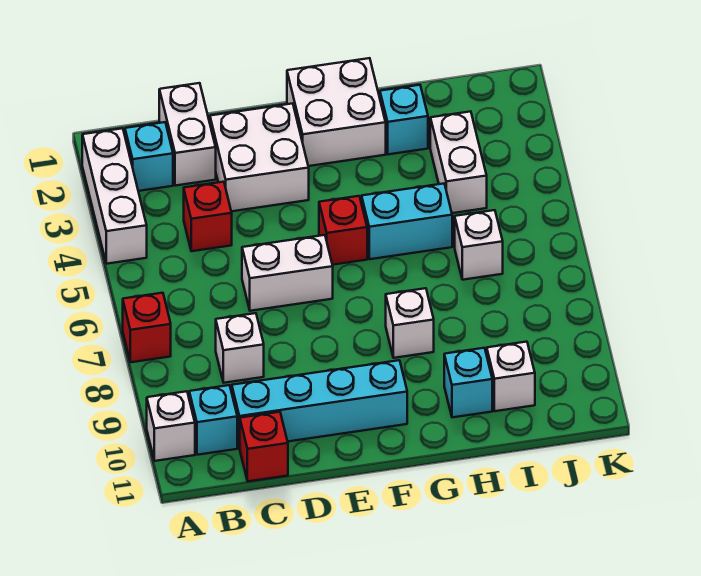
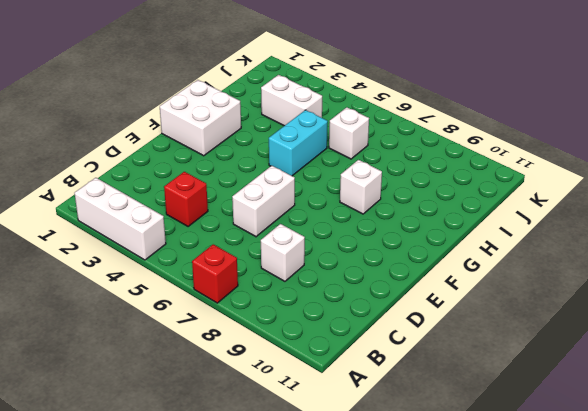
none -> white brick A10 level 1
none -> cyan brick B2 level 1
none -> cyan brick B10 level 1

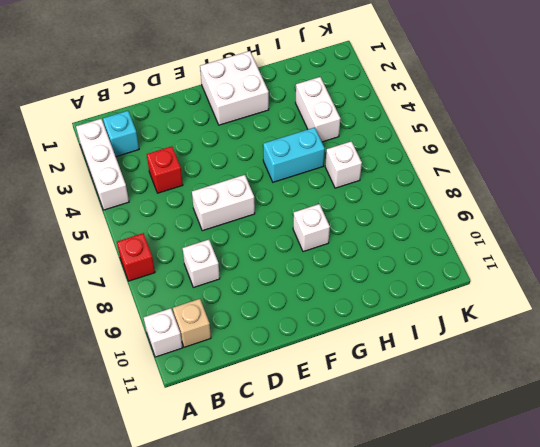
tan brick B10 level 1 -> cyan brick B10 level 1
none -> white brick C1:C2 level 1
none -> cyan brick C10:F10 level 1
none -> red brick C11 level 1

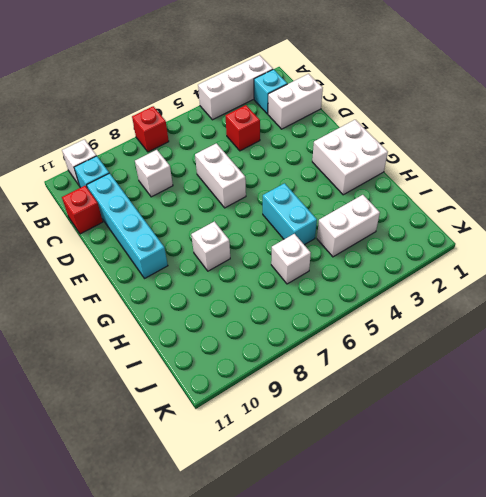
none -> white brick D2:E3 level 1
none -> red brick F5 level 1
none -> cyan brick H2 level 1

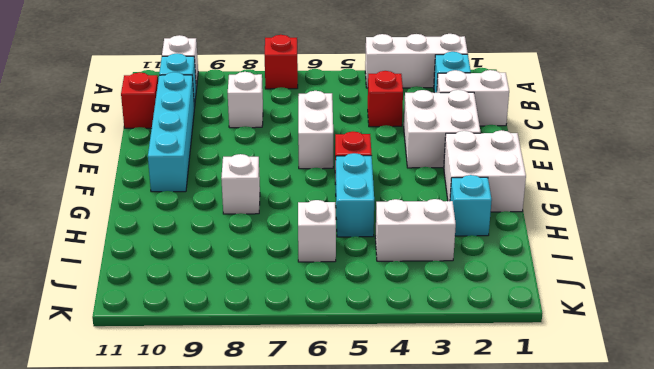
none -> cyan brick H10 level 1
none -> white brick I10 level 1

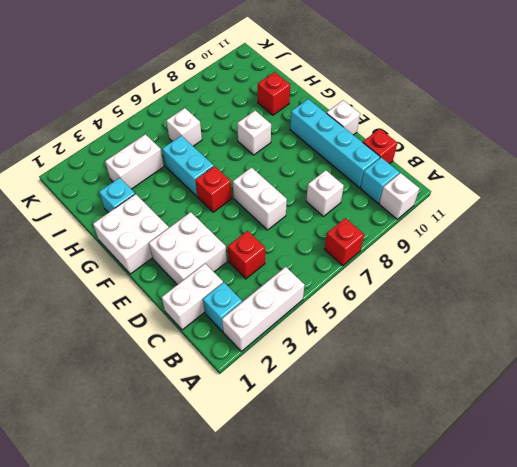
white brick E11 level 1 -> white brick I10 level 1
red brick H10 level 1 -> cyan brick H10 level 1

